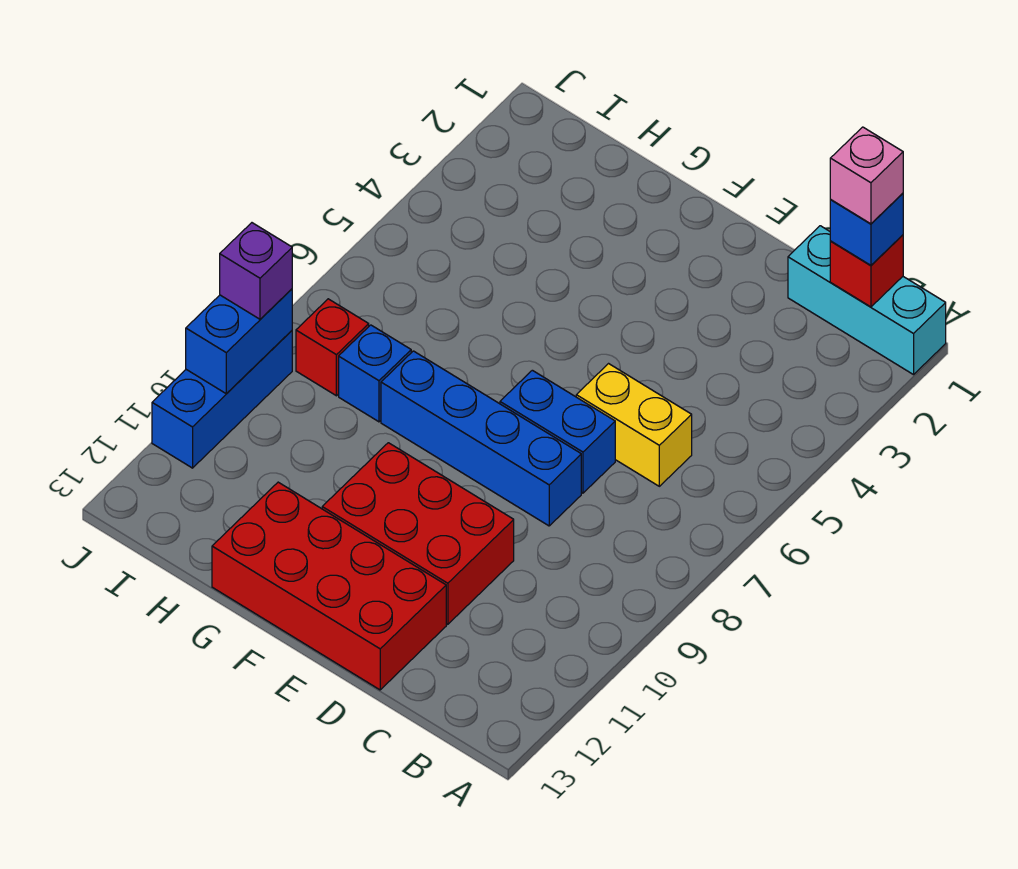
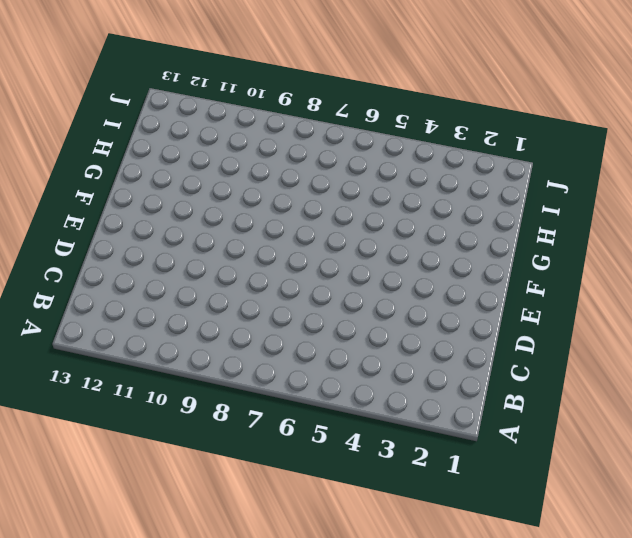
none -> cyan brick A1:C1 level 1
none -> yellow brick C6:D6 level 1
none -> blue brick D7:E7 level 1

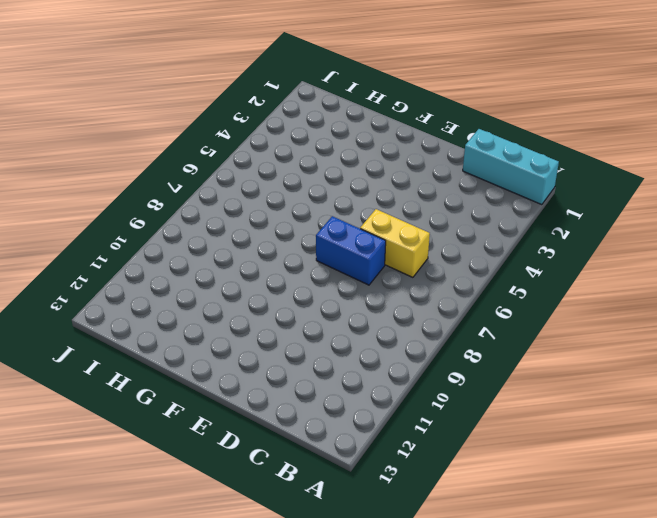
none -> blue brick D8:G8 level 1
none -> red brick D10:F11 level 1
none -> red brick D12:G13 level 1

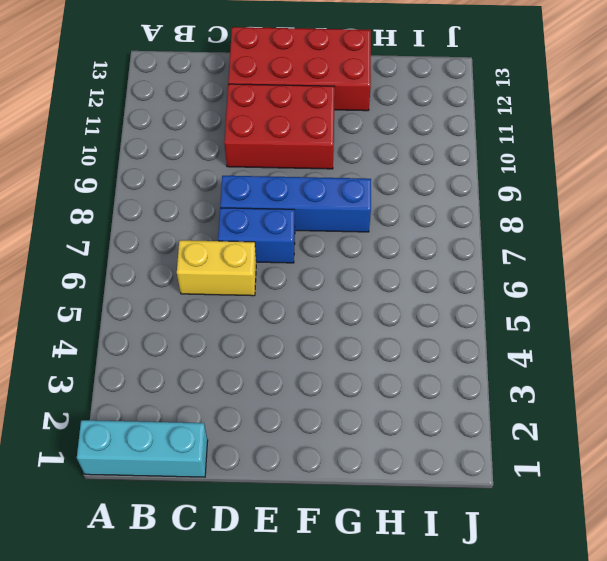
none -> blue brick H8 level 1
none -> red brick I8 level 1
none -> blue brick J9:J11 level 1

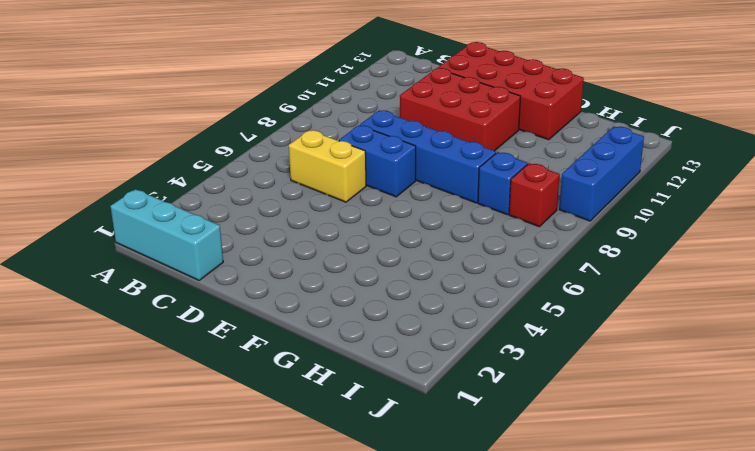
none -> red brick B1 level 2
none -> blue brick J9:J10 level 2
none -> blue brick B1 level 3

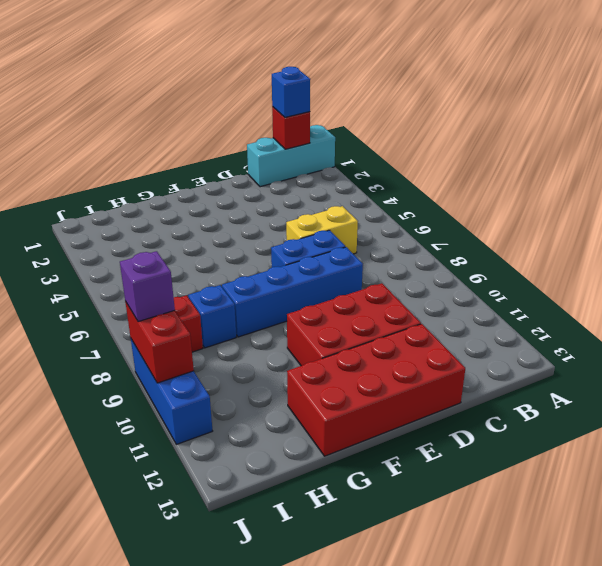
red brick J9:J10 level 2 -> blue brick J9:J10 level 2
none -> pink brick B1 level 4

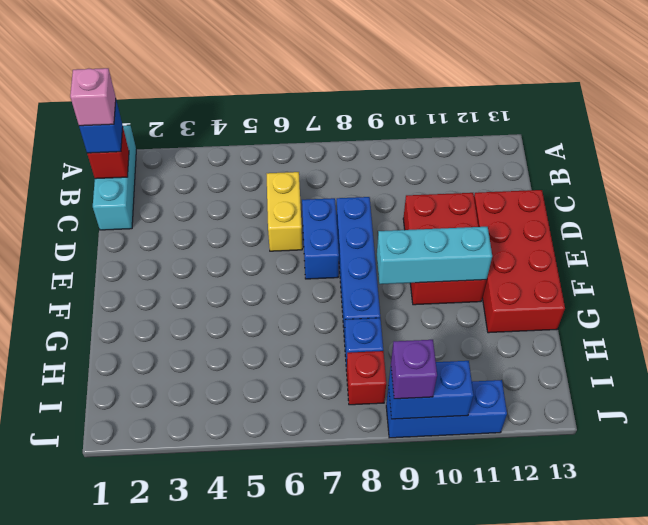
cyan brick F9:F11 level 2 -> none

